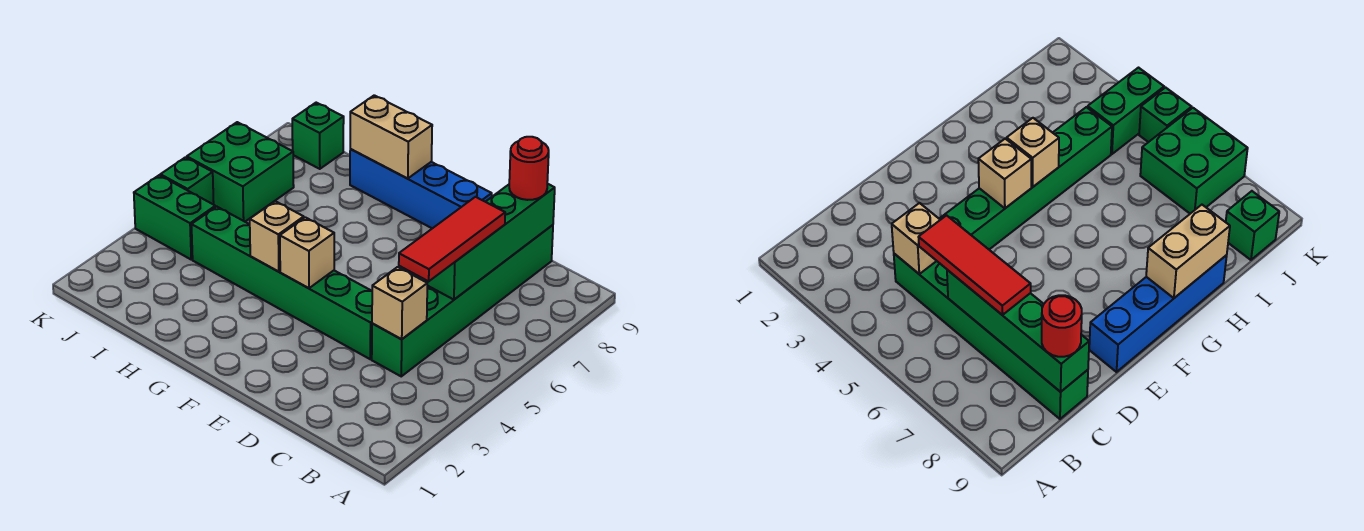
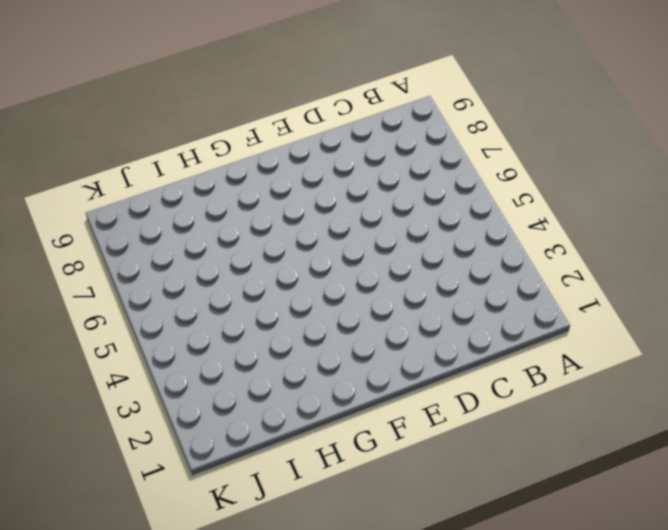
none -> green brick C4:C9 level 1
none -> green brick D4:I4 level 1
none -> blue brick E9:H9 level 1

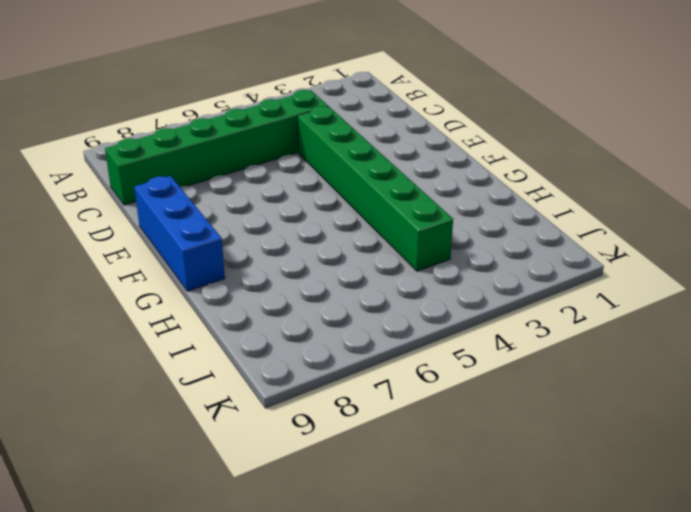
blue brick E9:G9 level 1 -> blue brick E9:H9 level 1
none -> green brick J4:K4 level 1
none -> green brick J6:K7 level 1
none -> green brick J9 level 1

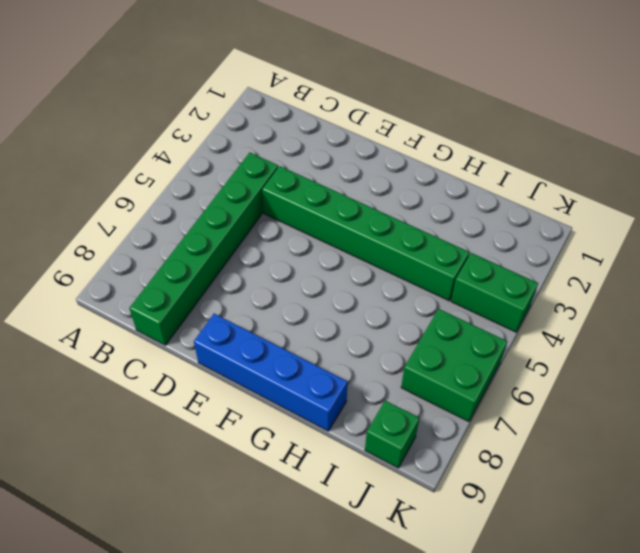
none -> green brick K5 level 1
none -> tan brick C4 level 2
none -> green brick C6:C9 level 2

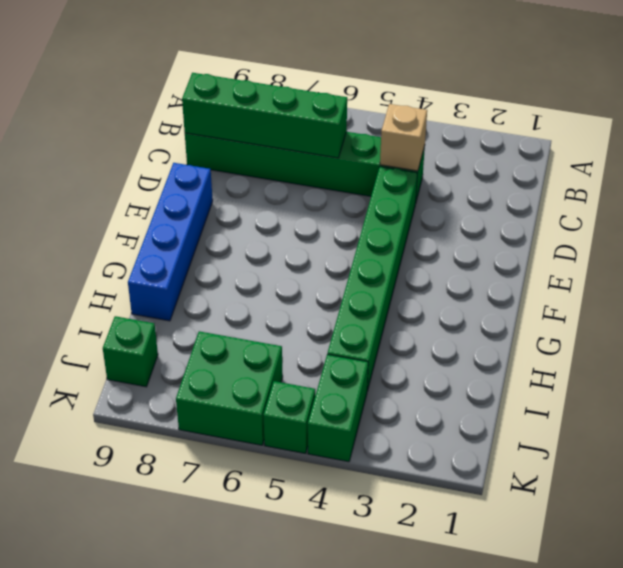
none -> tan brick F4 level 2
none -> tan brick G4 level 2
none -> tan brick G9:H9 level 2

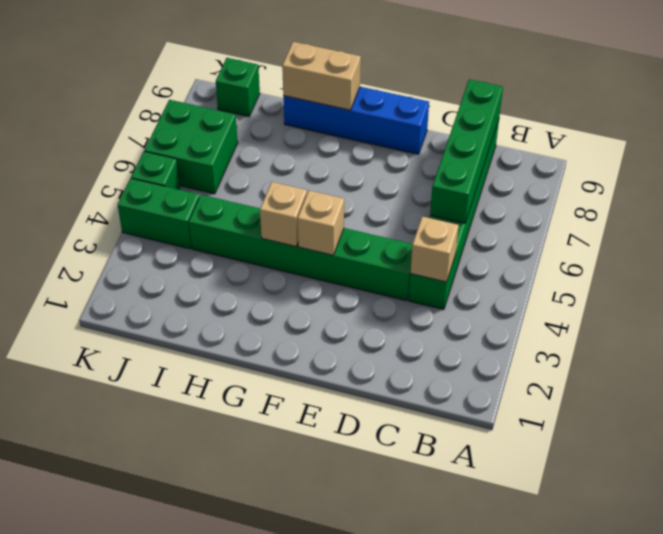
none -> red tile C5:C7 level 3
none -> red round brick C9 level 3

